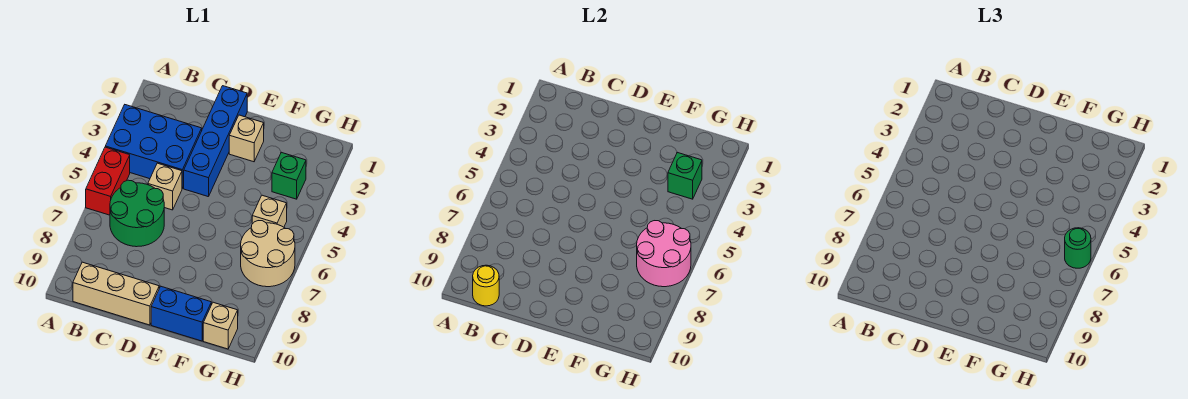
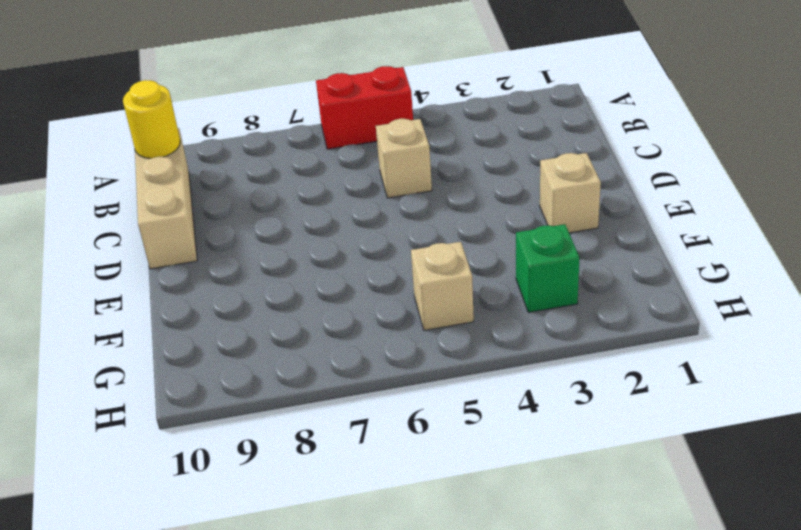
none -> blue brick A3:C4 level 1
none -> green round brick B6:C7 level 1
none -> blue brick D1:D4 level 1

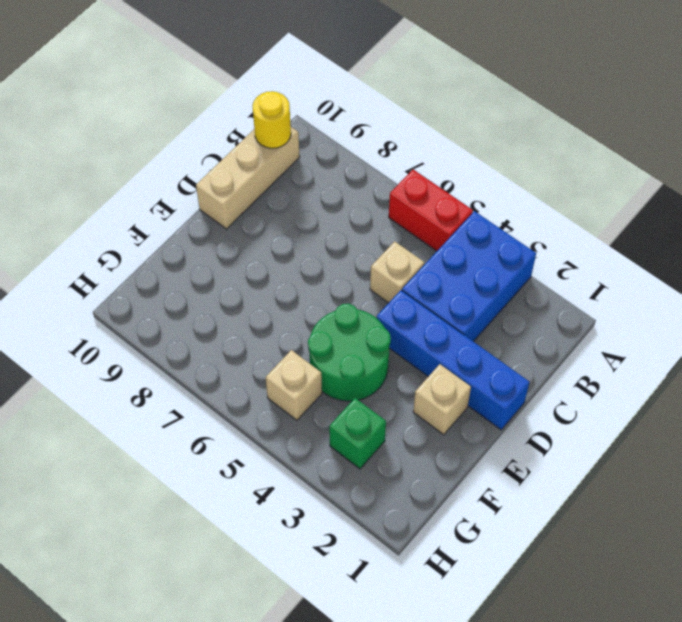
green round brick E4:F5 level 1 -> green round brick B6:C7 level 1
none -> blue brick E10:F10 level 1
none -> tan round brick G6:H7 level 1
none -> tan brick G10 level 1

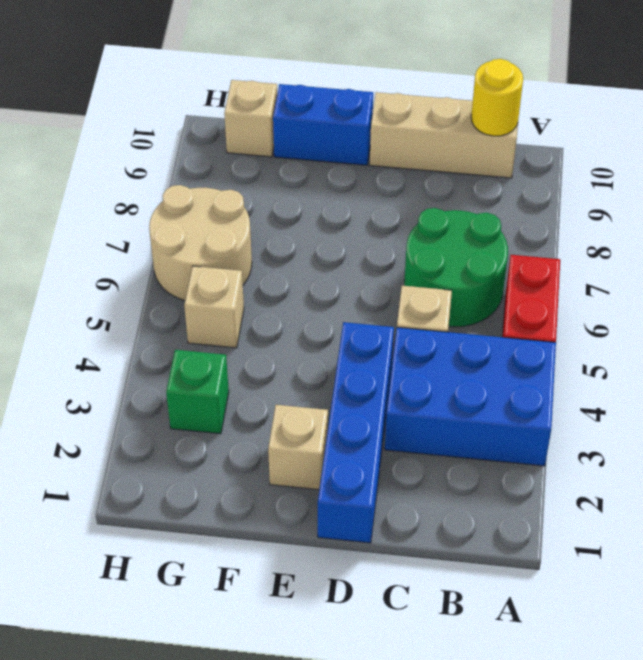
none -> green brick G3 level 2
none -> pink round brick G6:H7 level 2
none -> green round brick H6 level 3

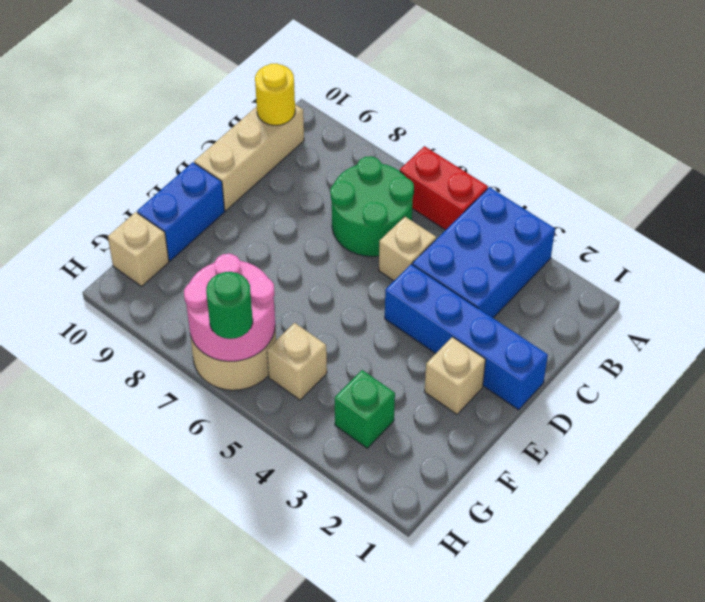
none -> green brick G3 level 2

